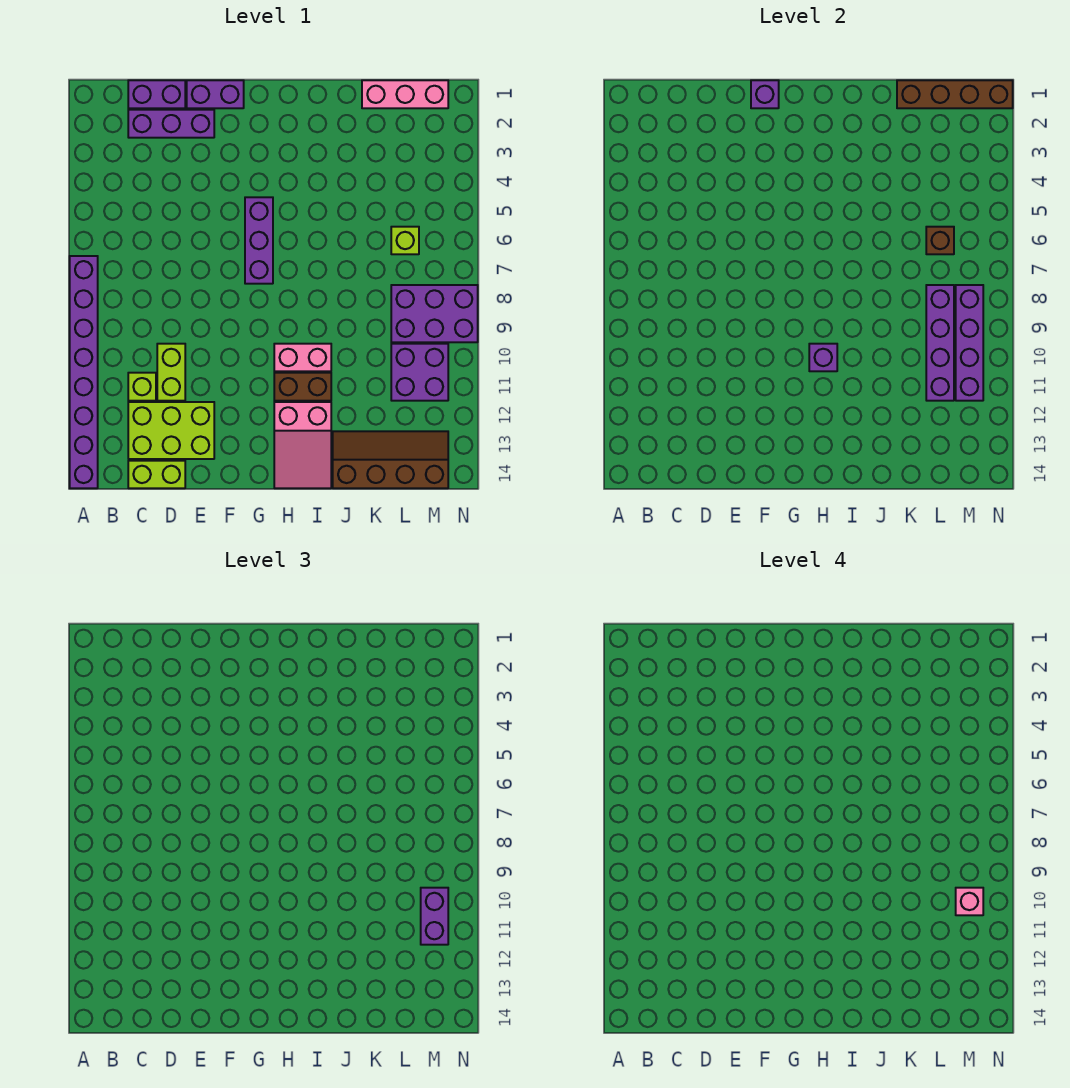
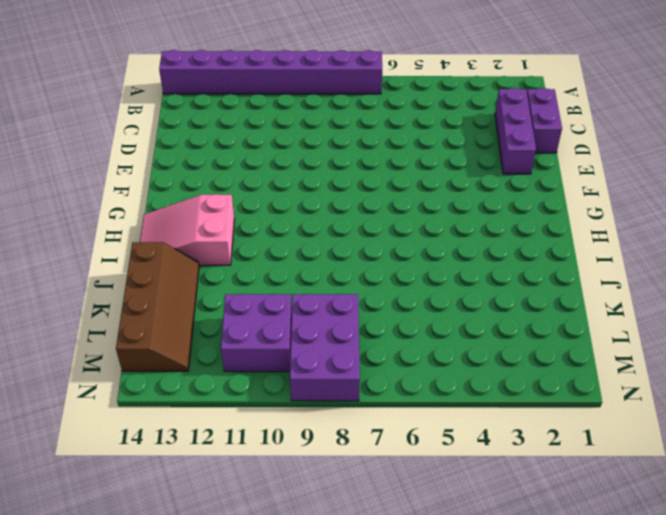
none -> lime brick C11 level 1
none -> lime brick C12:E13 level 1
none -> lime brick C14:D14 level 1

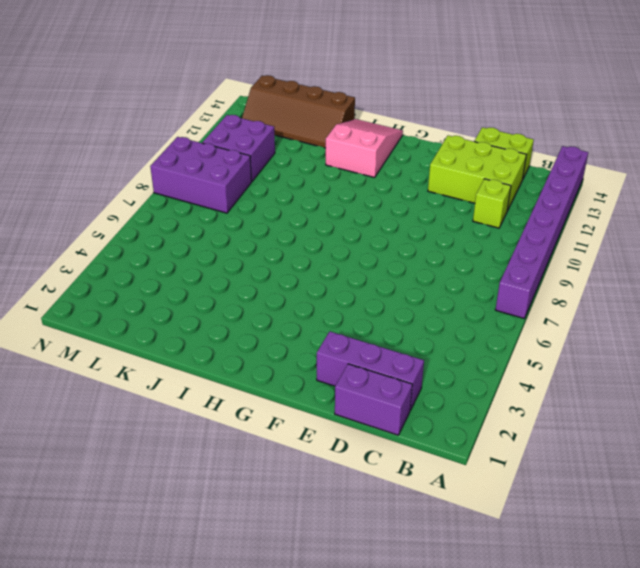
none -> lime brick D10:D11 level 1
none -> purple brick E1:F1 level 1
none -> purple brick G5:G7 level 1

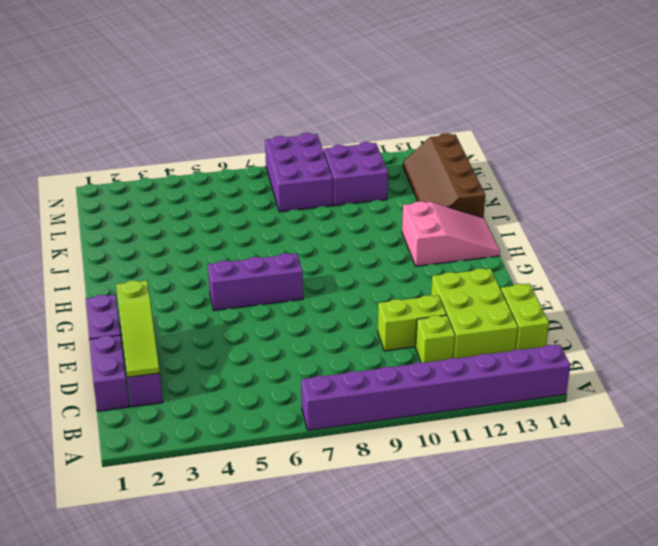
lime slope C2:E2 level 2 top E -> none
none -> pink brick H10:I10 level 1
none -> brown brick H11:I11 level 1
none -> pink brick K1:M1 level 1

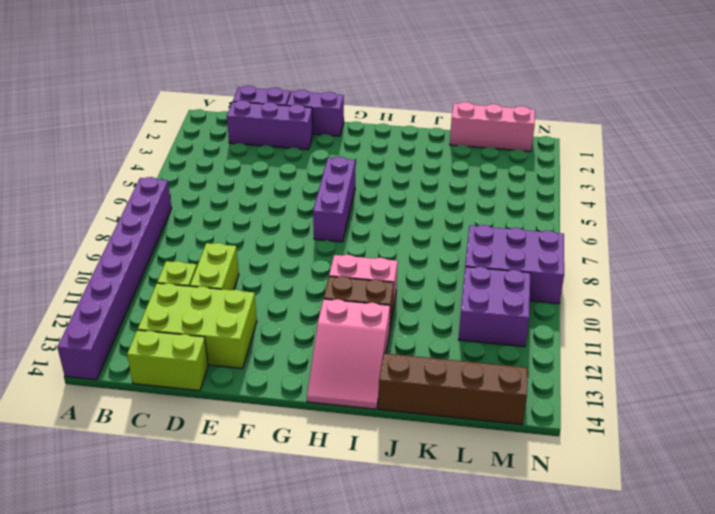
none -> lime brick L6 level 1
none -> purple brick F1 level 2
none -> purple brick H10 level 2

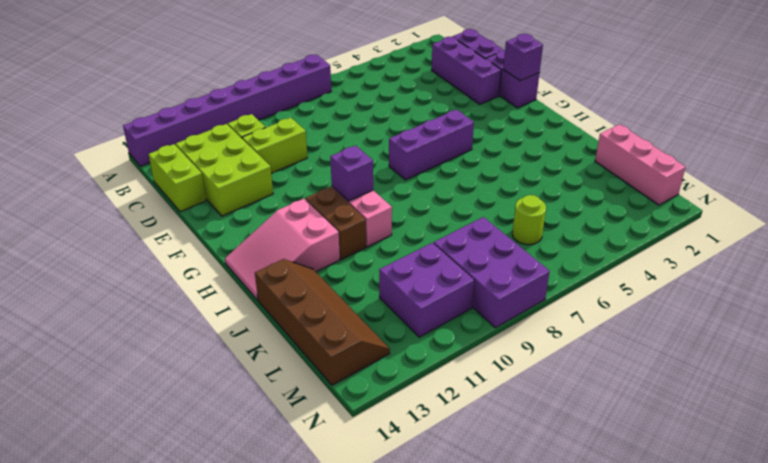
lime round brick L6 level 1 -> lime brick L6 level 1
none -> brown brick K1:N1 level 2
none -> brown brick L6 level 2
none -> purple brick L8:L11 level 2

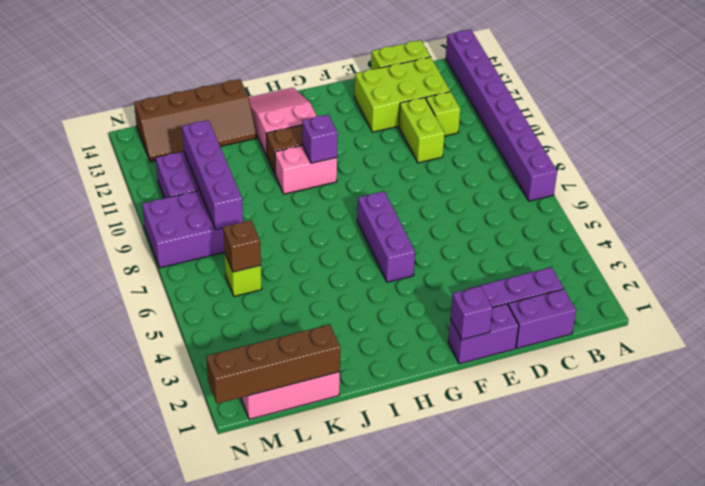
none -> purple brick M8:M11 level 2
none -> purple brick M10:M11 level 3
none -> pink brick M10 level 4

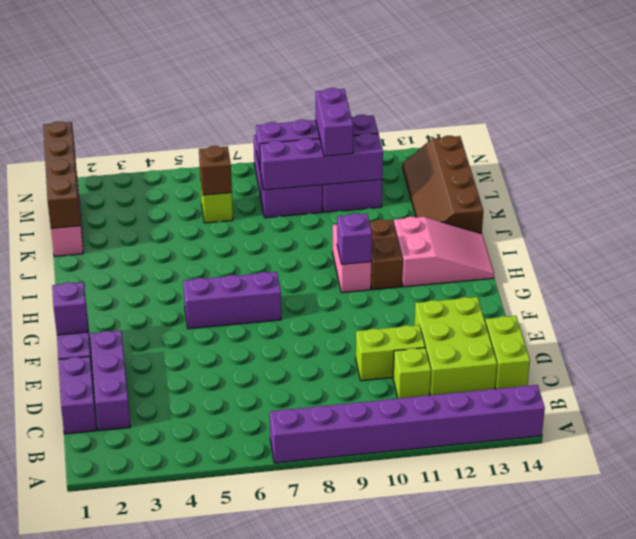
purple brick L10:M10 level 3 -> purple brick M10:M11 level 3
none -> pink brick M10 level 4

